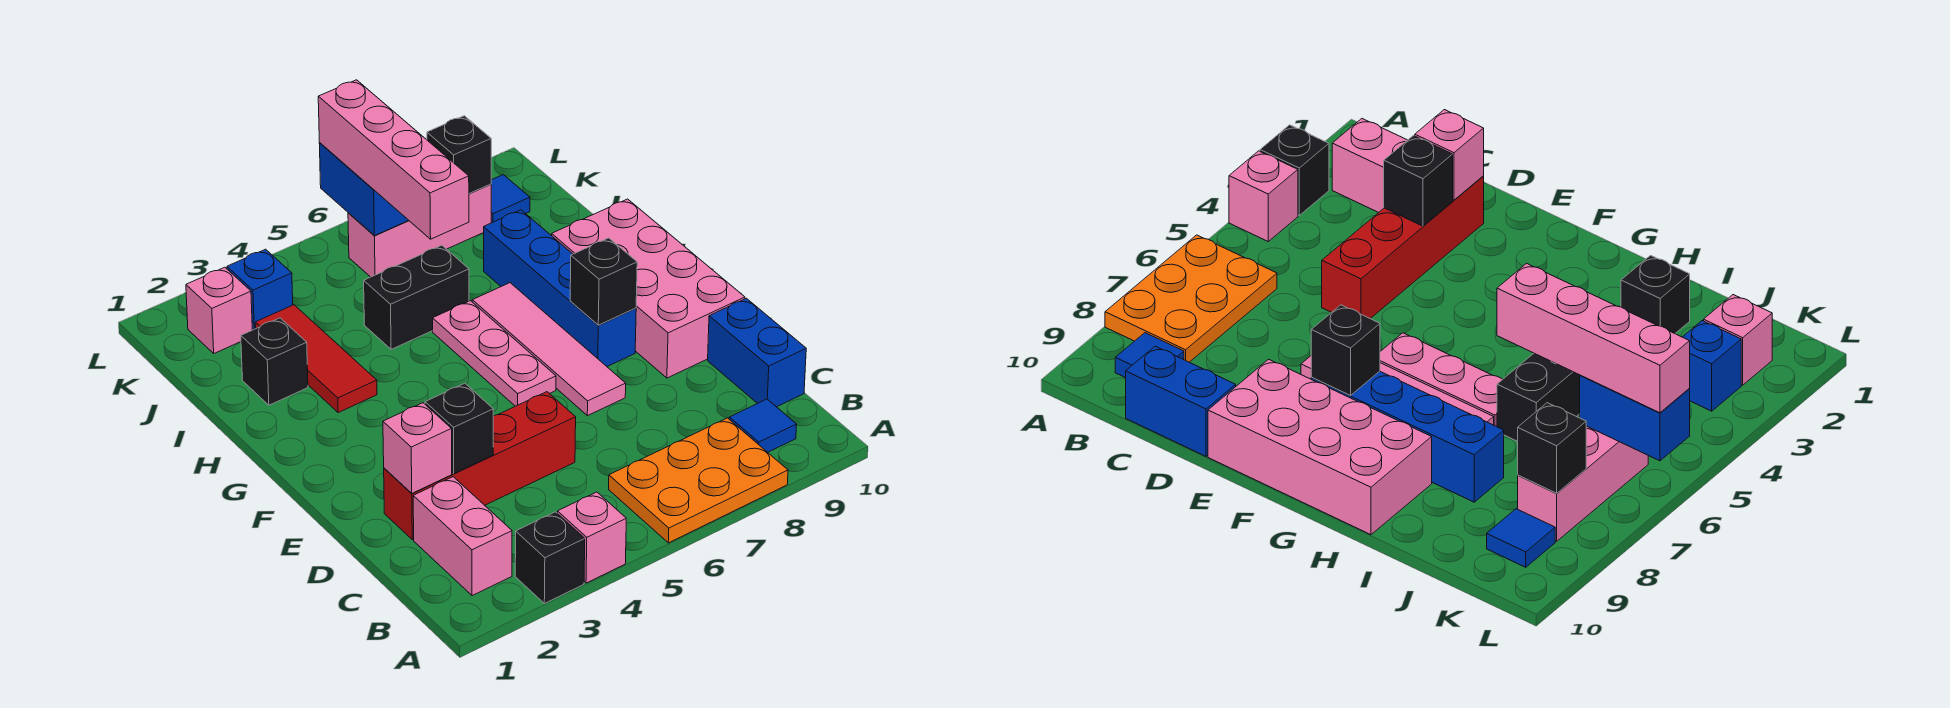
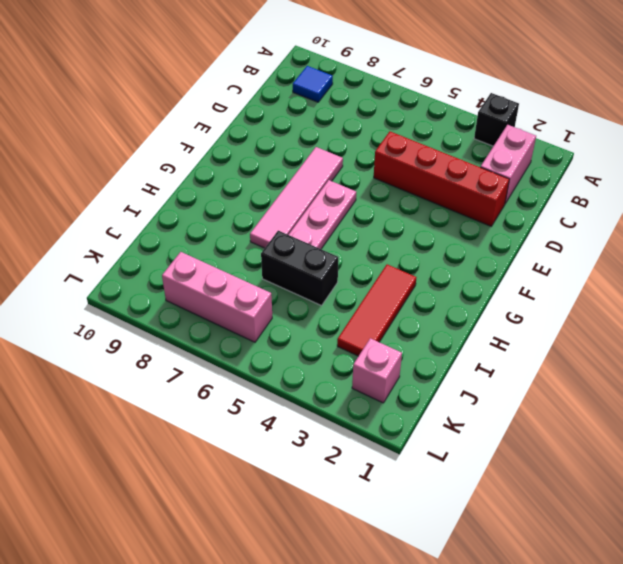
none -> pink brick A4 level 1
none -> orange plate A6:B8 level 1
none -> blue brick C10:D10 level 1

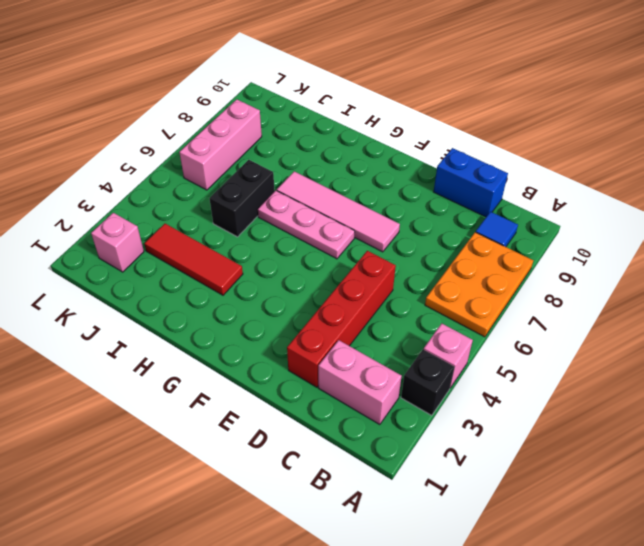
none -> pink brick E9:H10 level 1
none -> blue brick F8:I8 level 1
none -> black brick I2 level 1

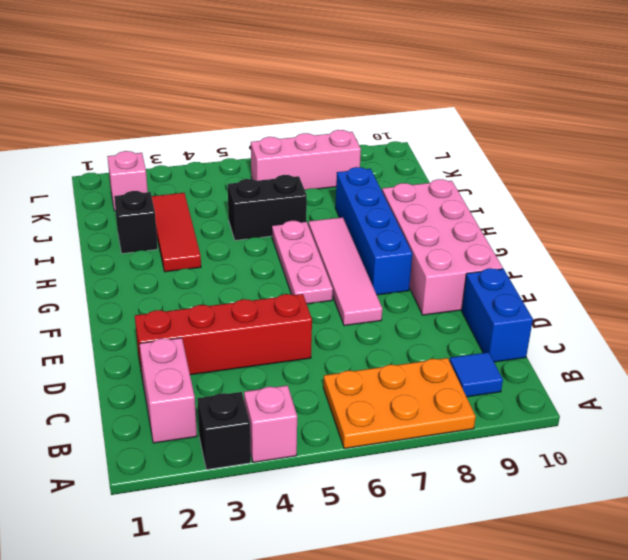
none -> blue brick K3 level 1
none -> blue tile K9 level 1
none -> pink brick D2 level 2

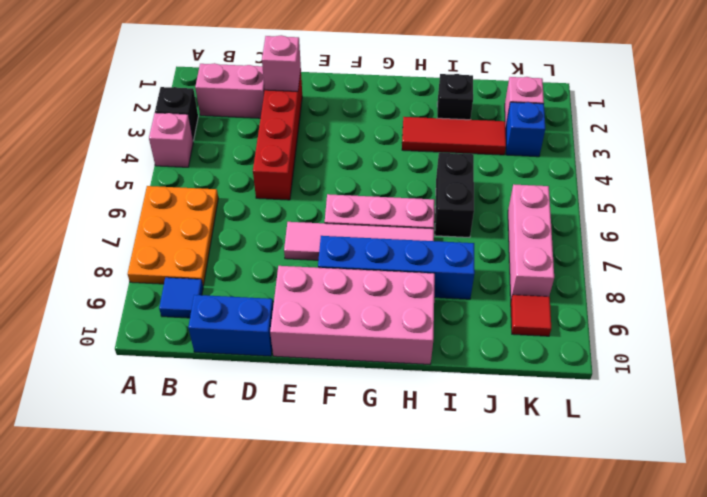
red tile K9 level 1 -> blue tile K9 level 1
none -> black brick D3 level 2
none -> black brick F8 level 2
none -> blue brick K6:L6 level 2

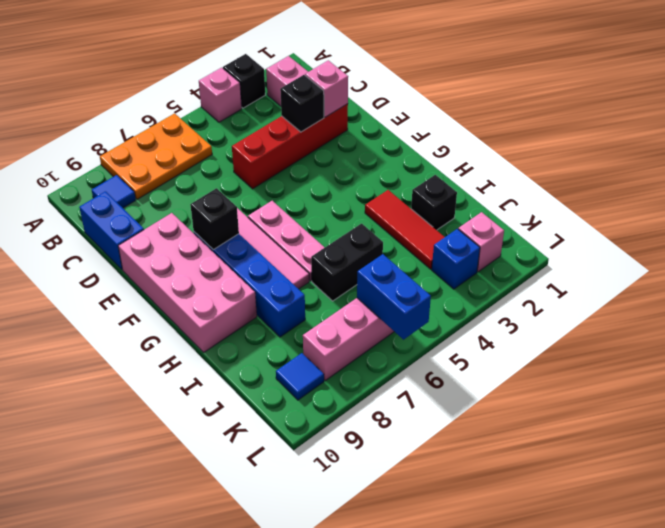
none -> black brick K8 level 2
none -> pink brick I6:L6 level 3

